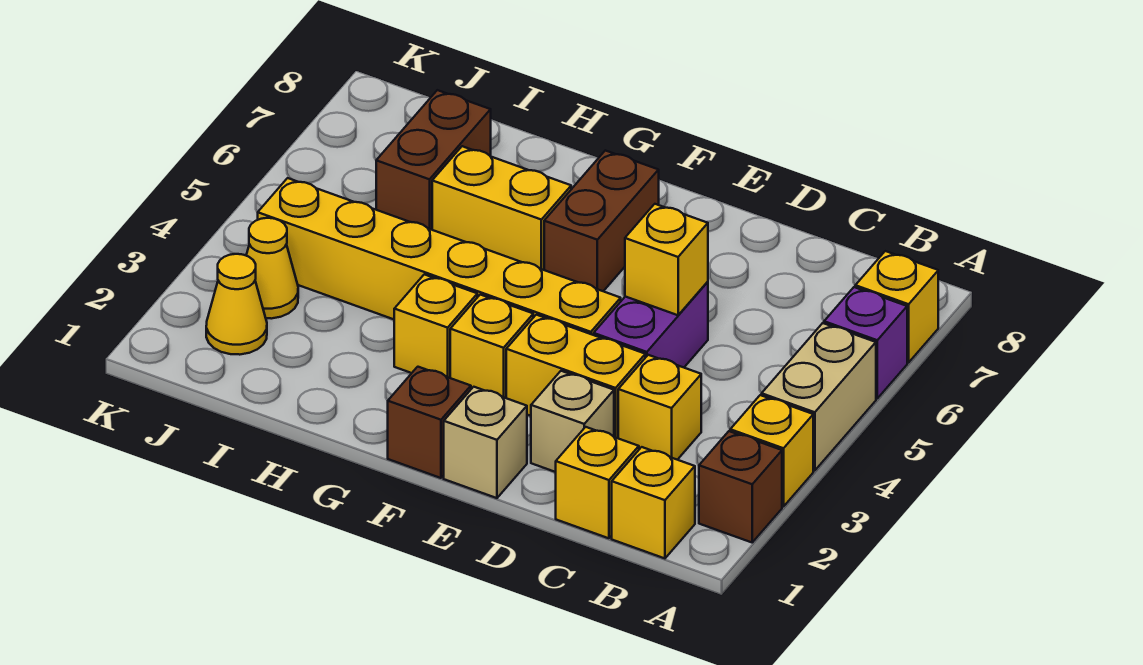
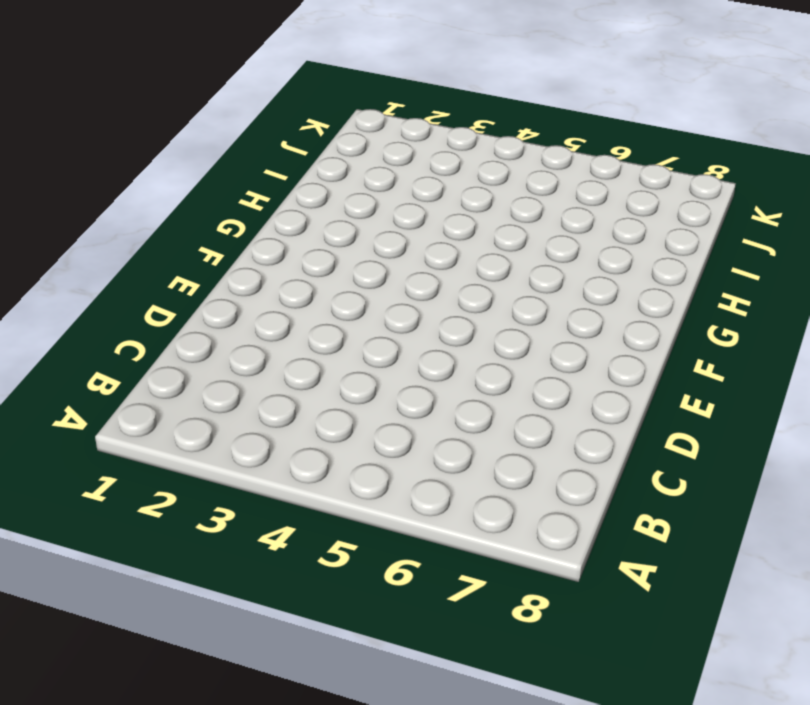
none -> brown brick A2 level 1
none -> yellow brick A3 level 1
none -> tan brick A4:A5 level 1

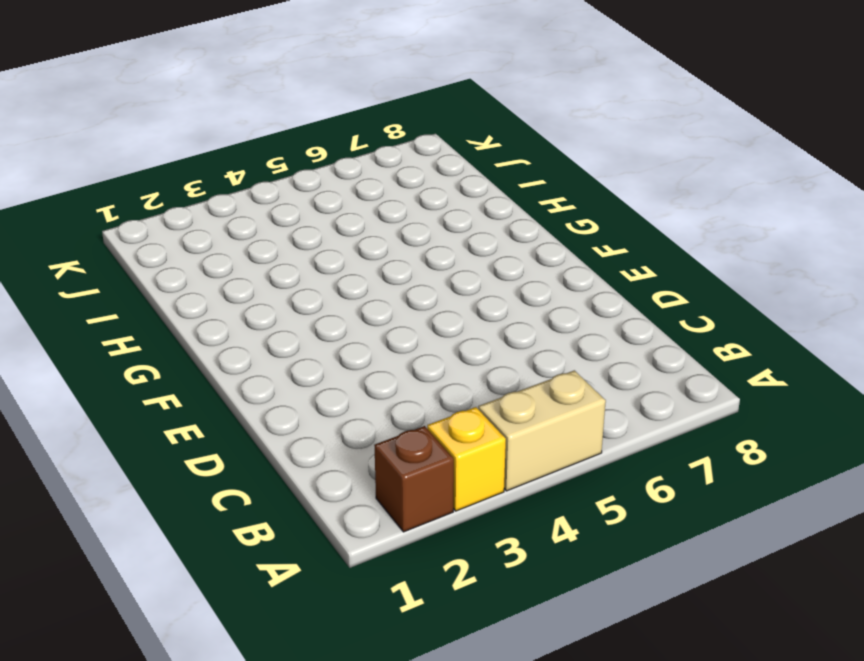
none -> purple brick A6 level 1
none -> yellow brick A7 level 1
none -> yellow brick B1 level 1

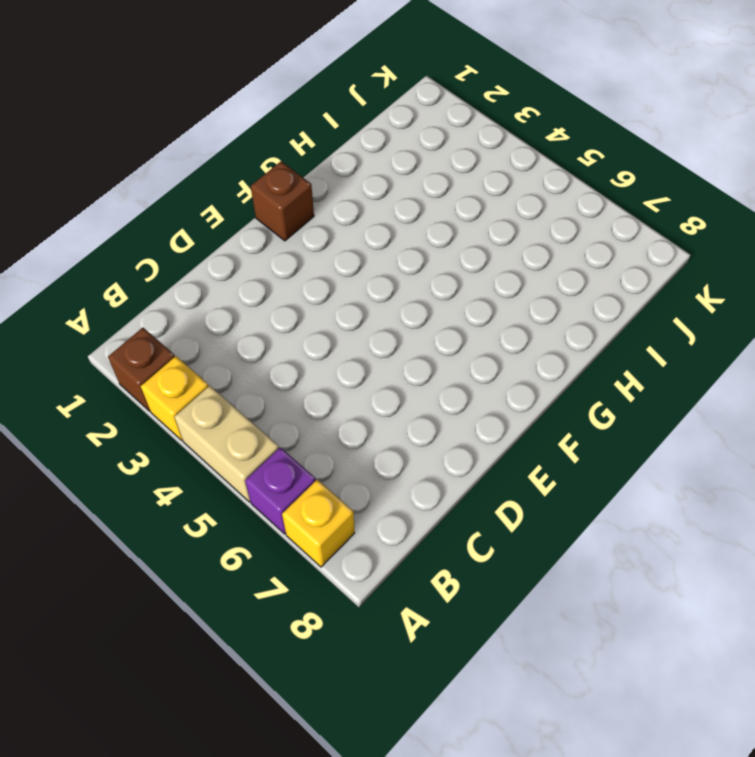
none -> yellow brick B1 level 1
none -> yellow brick C1 level 1
none -> yellow brick C3 level 1

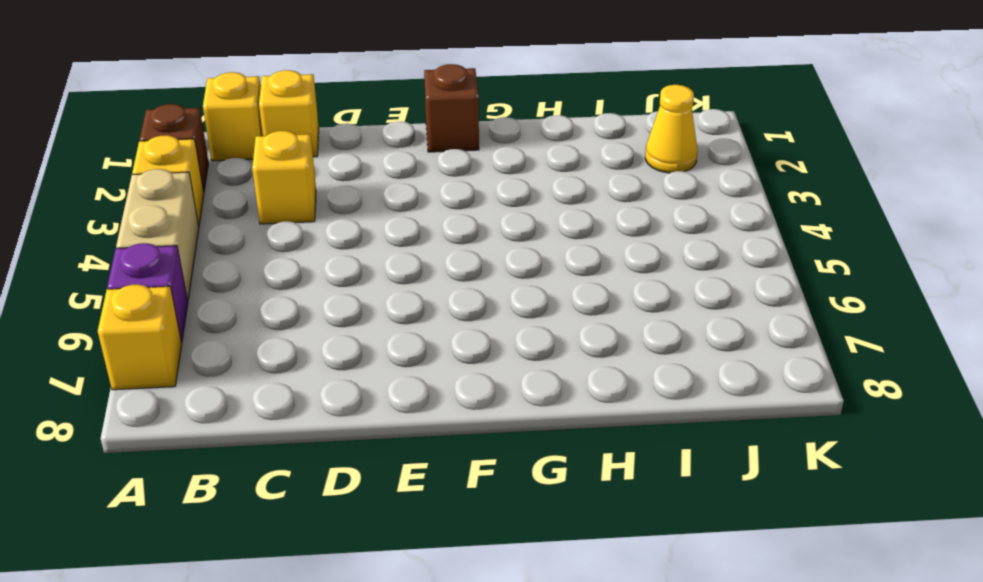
none -> tan brick D2 level 1
none -> yellow brick D3:E3 level 1
none -> purple brick D4:D5 level 1

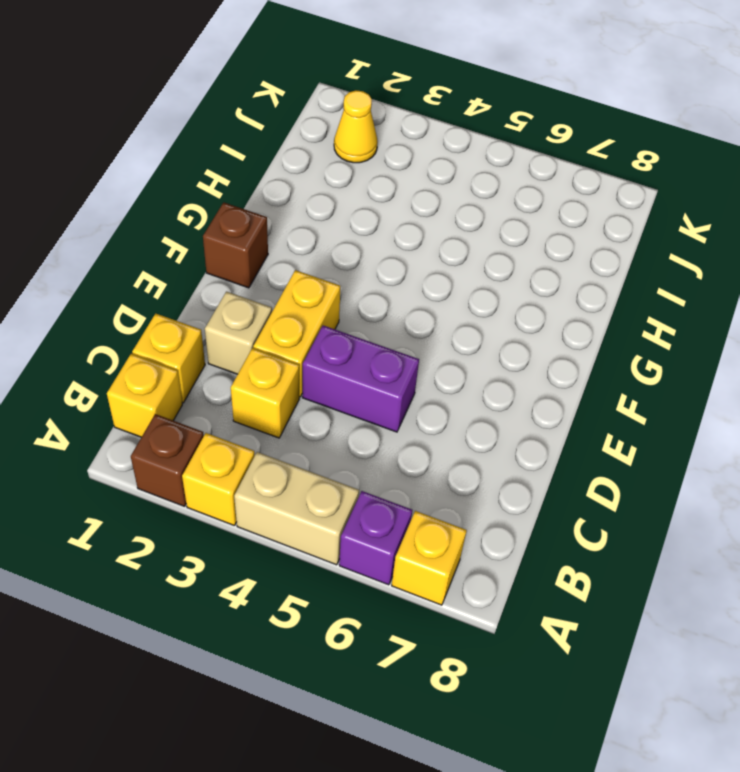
none -> tan brick E1 level 1
none -> yellow brick E4:J4 level 1
none -> yellow brick F3 level 1

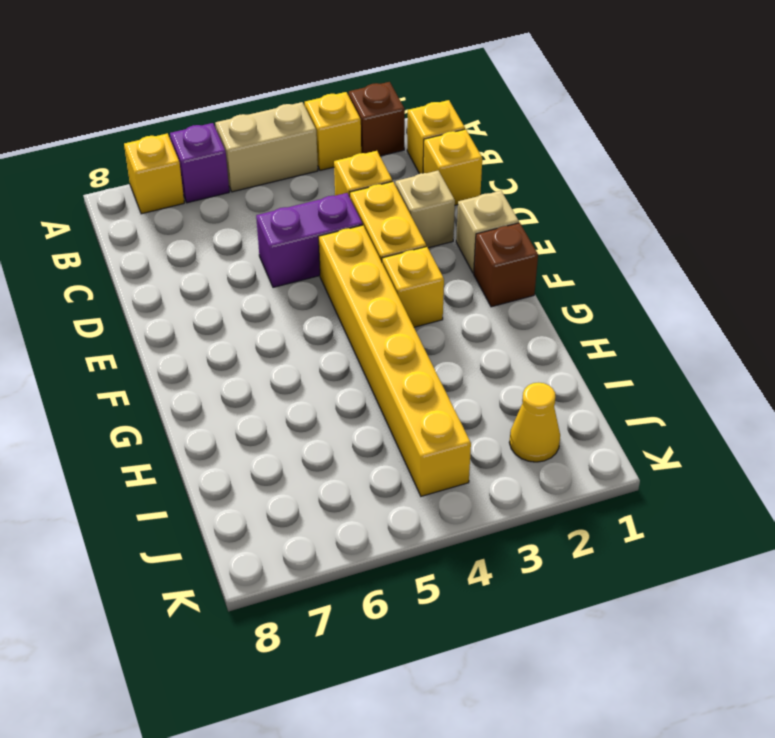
none -> brown brick F6:F7 level 1
none -> yellow brick G3 level 1
none -> yellow brick G6:H6 level 1

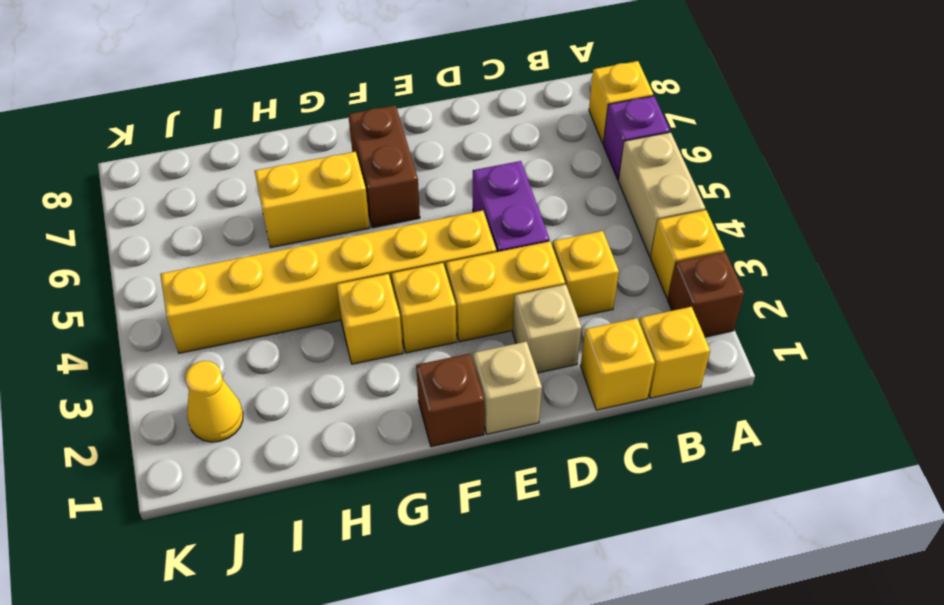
none -> brown brick I6:I7 level 1
none -> yellow cone J3 level 1
none -> yellow brick D5 level 2

